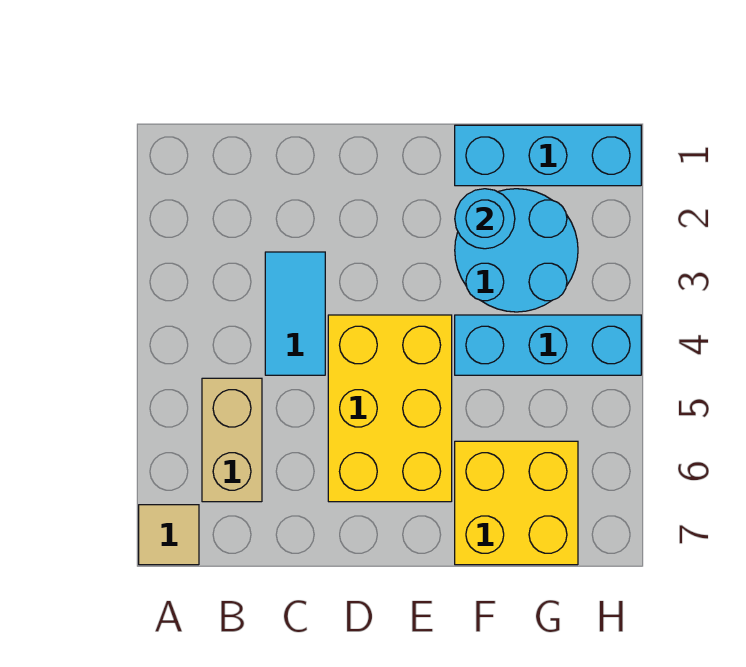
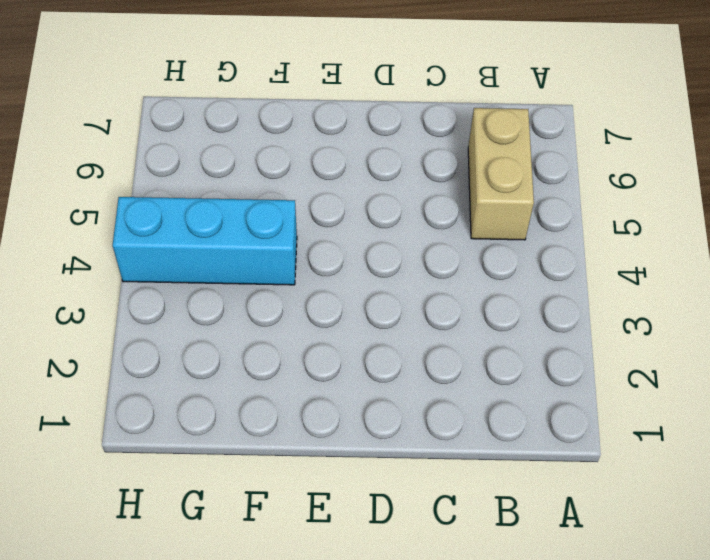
none -> tan tile A7 level 1
none -> cyan tile C3:C4 level 1

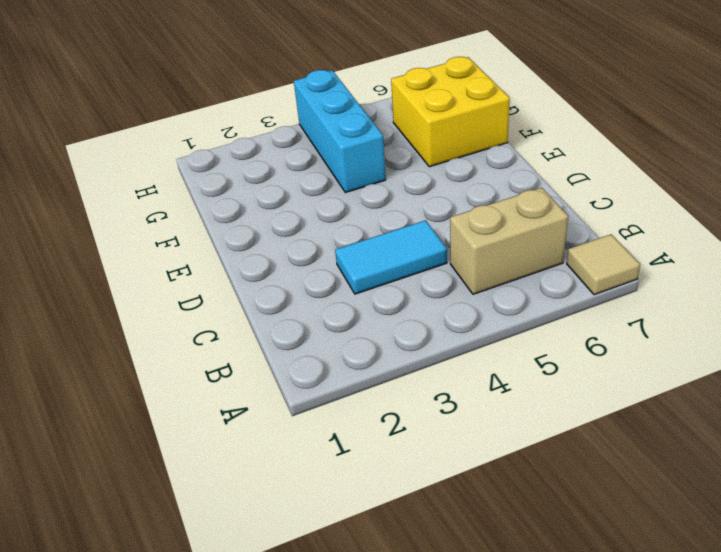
none -> yellow brick D4:E6 level 1
none -> cyan brick F1:H1 level 1

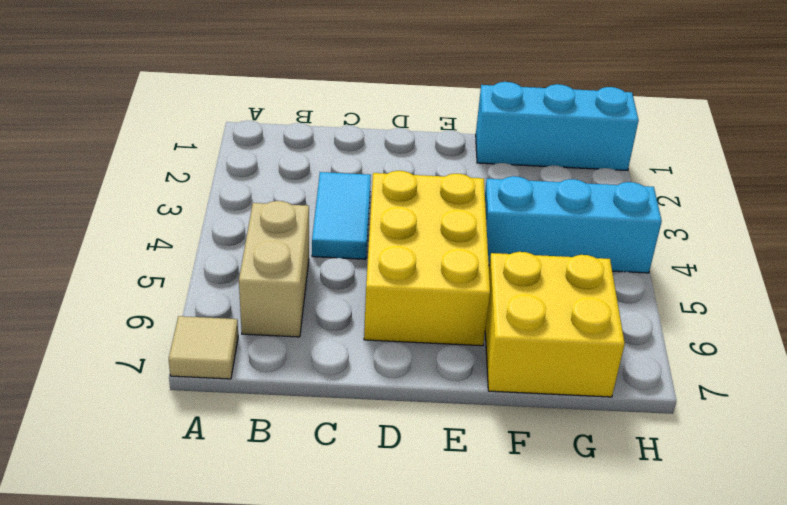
none -> cyan round brick F2:G3 level 1
none -> cyan round brick F2 level 2

